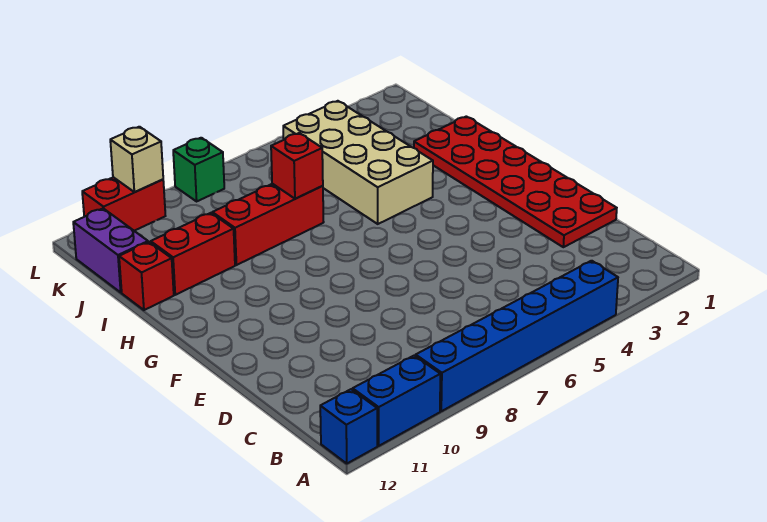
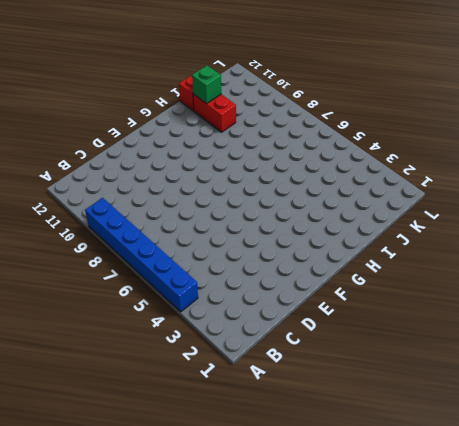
green brick I11 level 2 -> green brick L8 level 1
none -> blue brick A10:A11 level 1
none -> blue brick A12 level 1
none -> red plate D1:I2 level 1

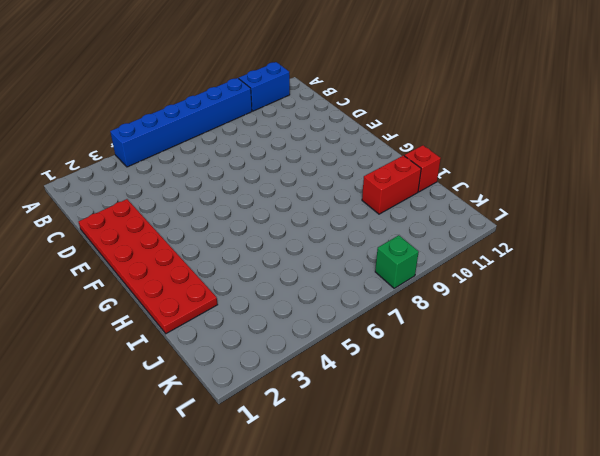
none -> blue brick A12 level 1
none -> tan brick H4:K5 level 1
none -> red brick I7:I9 level 1

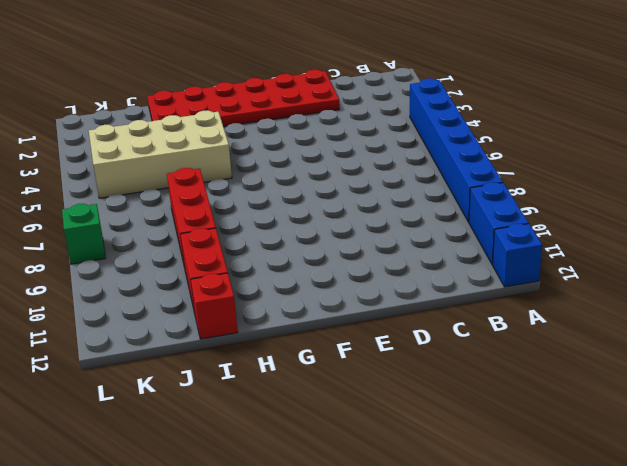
none -> purple brick J12:K12 level 1
none -> red brick L10:L11 level 1
none -> red brick I7 level 2

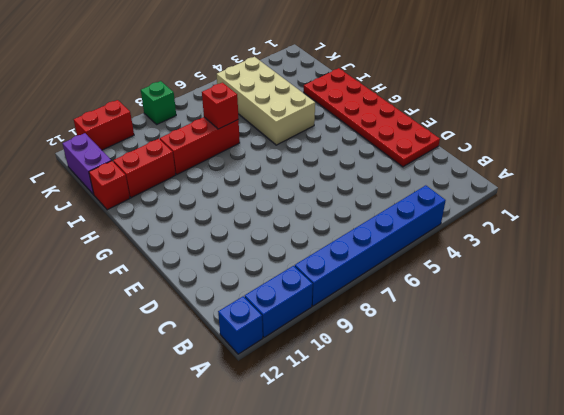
none -> tan brick L10 level 2

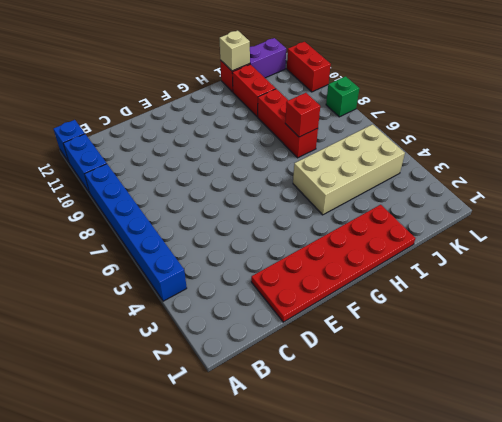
tan brick I12 level 2 -> tan brick L10 level 2

